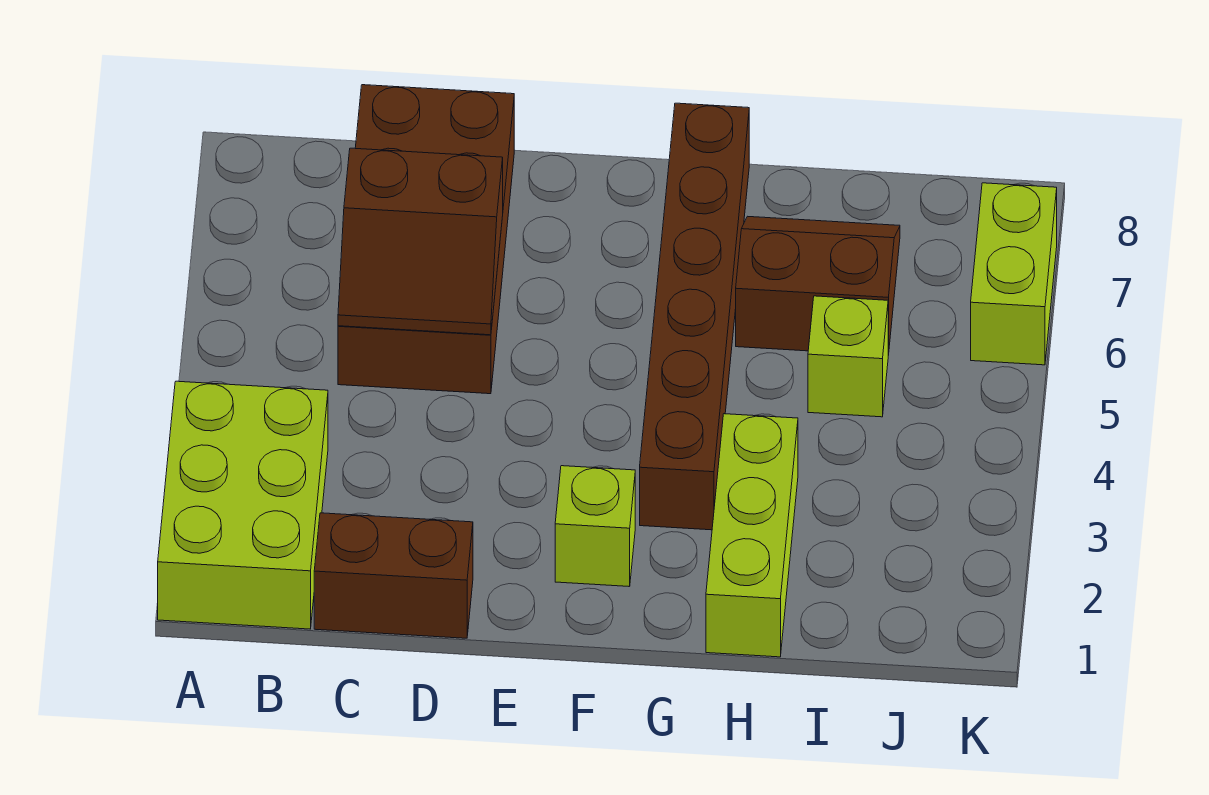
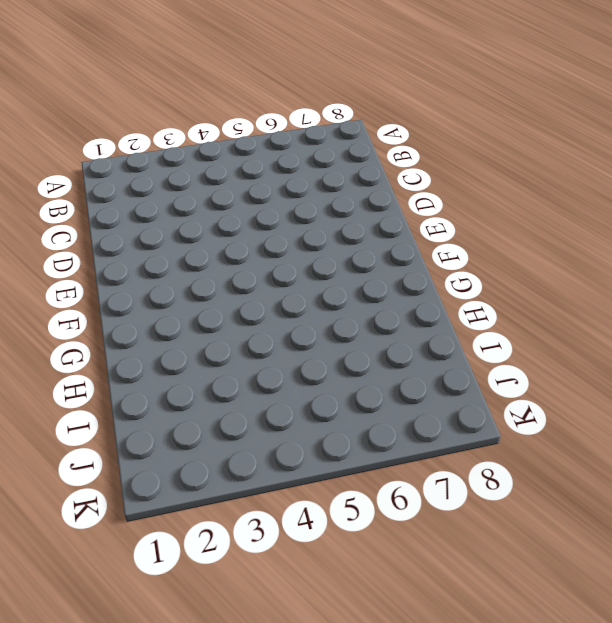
none -> lime brick A1:B3 level 1
none -> brown brick C1:D1 level 1

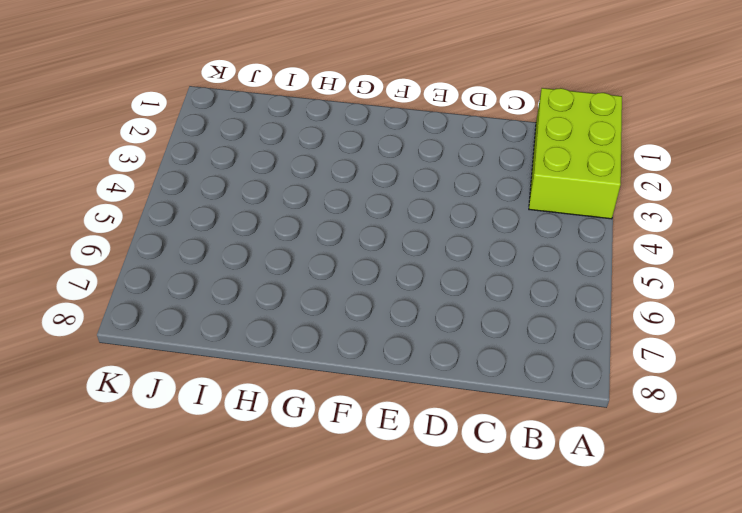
none -> brown brick C1:D1 level 1
none -> brown brick C5:D8 level 1

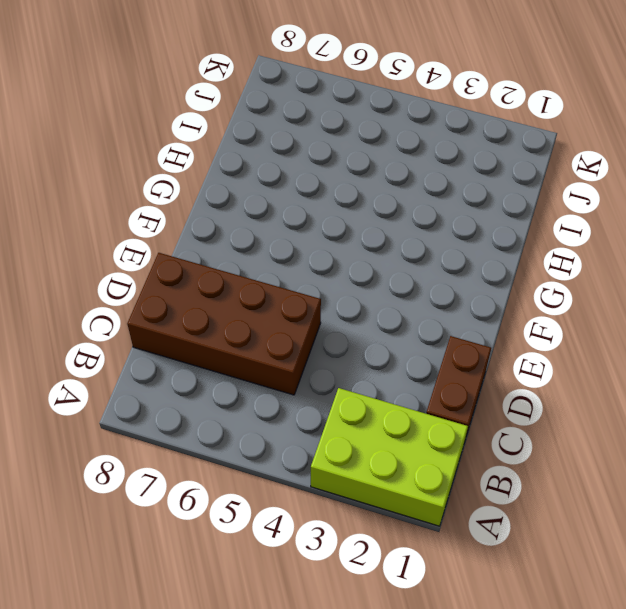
none -> lime brick F2 level 1
none -> brown brick G3:G8 level 1

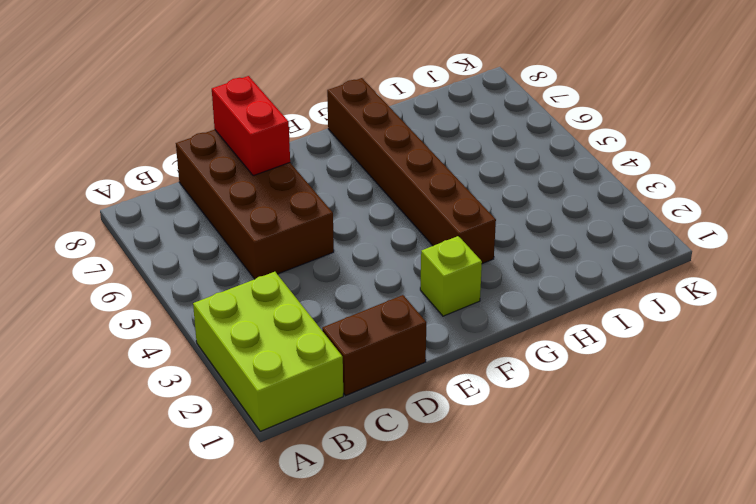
red brick D7:D8 level 2 -> none
none -> lime brick H1:H3 level 1
none -> brown slope H6:I7 level 1 top 6

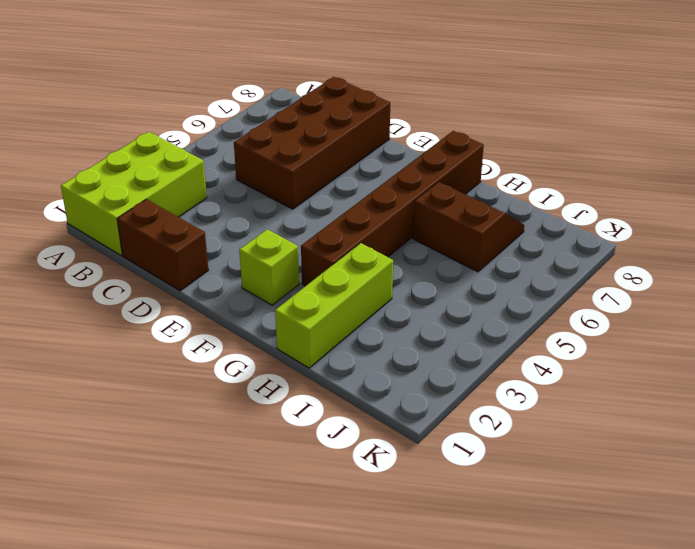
none -> lime brick I5 level 1
none -> lime brick K6:K7 level 1

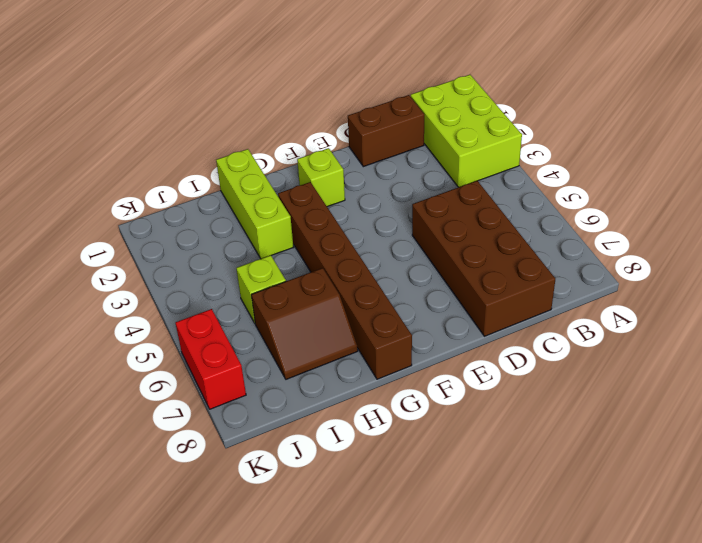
red brick K6:K7 level 1 -> lime brick K6:K7 level 1
none -> brown slope C5:D6 level 2 top 6

